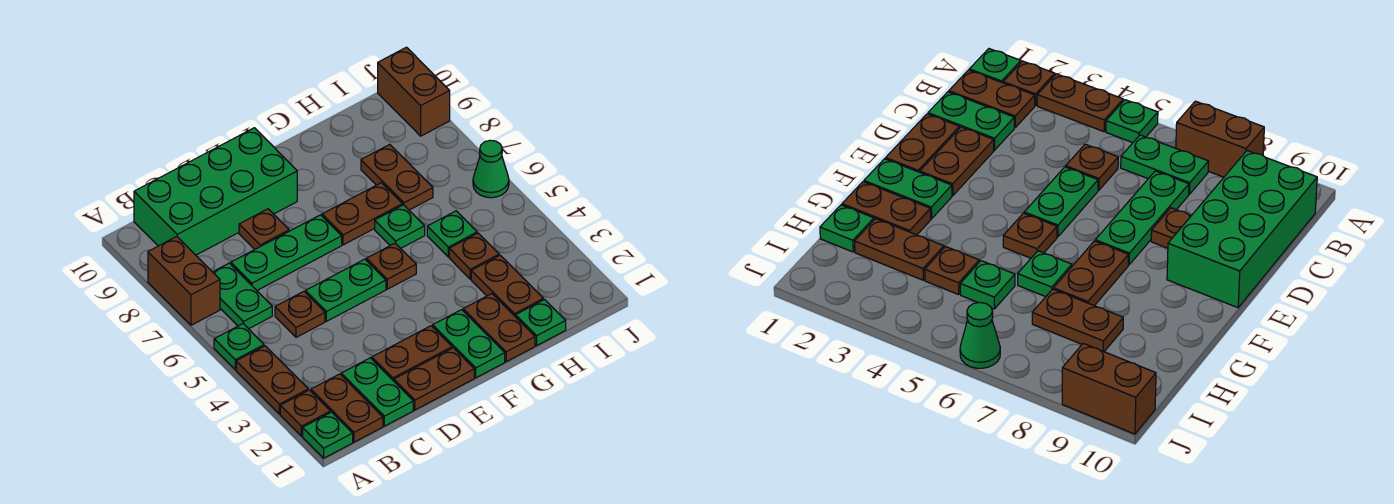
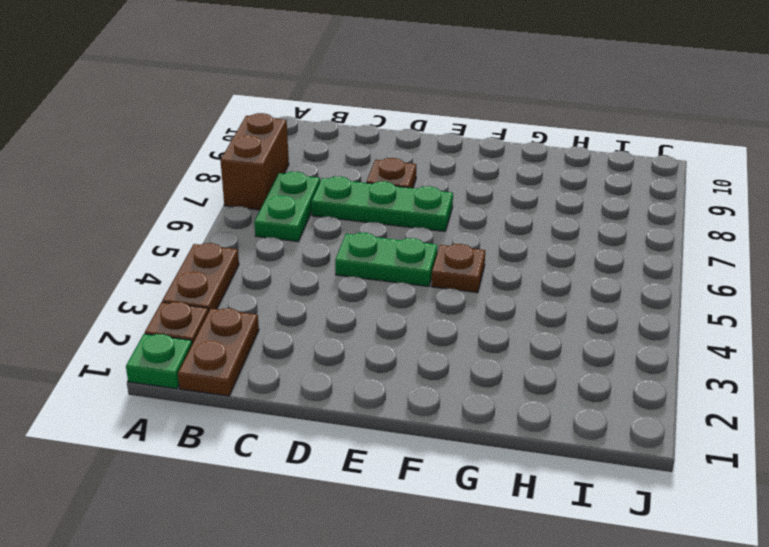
none -> green plate A5 level 1
none -> green brick B9:E10 level 1
none -> green plate C1:C2 level 1

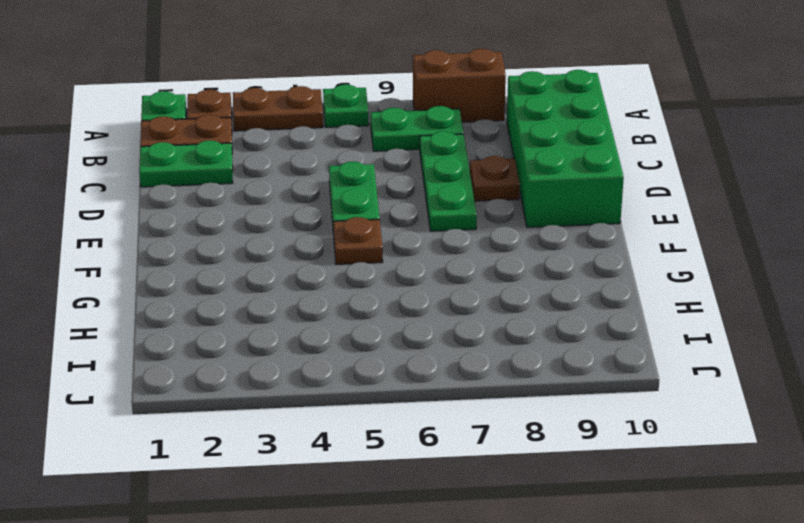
none -> brown plate C5 level 1
none -> brown plate D1:E1 level 1
none -> brown plate D2:E2 level 1

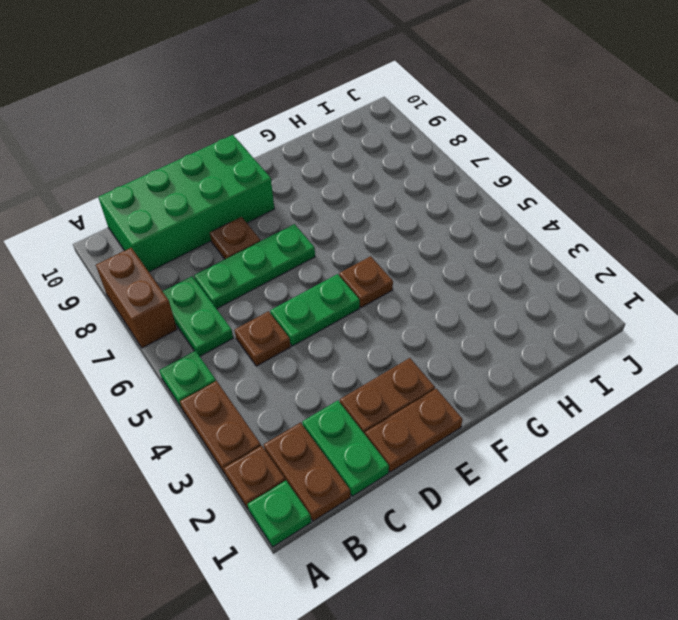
none -> green plate F1:F2 level 1
none -> brown plate F7:G7 level 1
none -> brown plate G1:G2 level 1

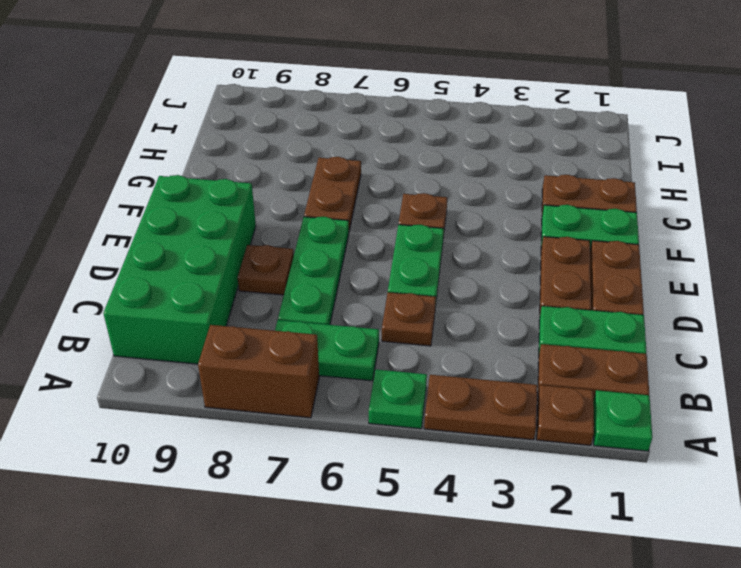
none -> green plate G6 level 1
none -> green plate H1 level 1
none -> brown plate H2:H3 level 1

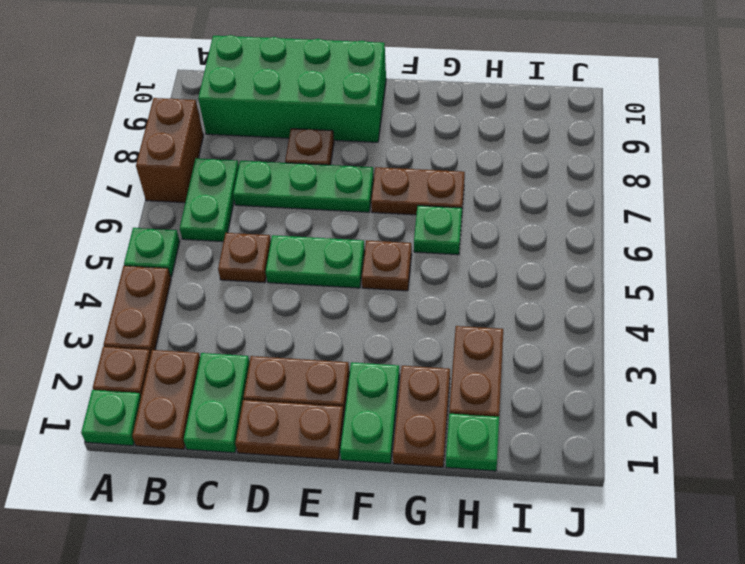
none -> brown plate H4 level 1
none -> green plate H5 level 1
none -> brown plate H7:H8 level 1

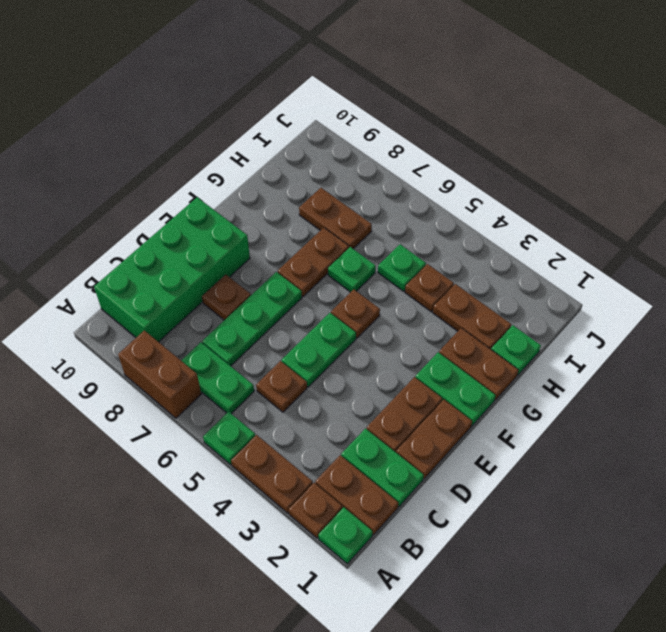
none -> green cone J6 level 1
none -> brown brick J9:J10 level 1

